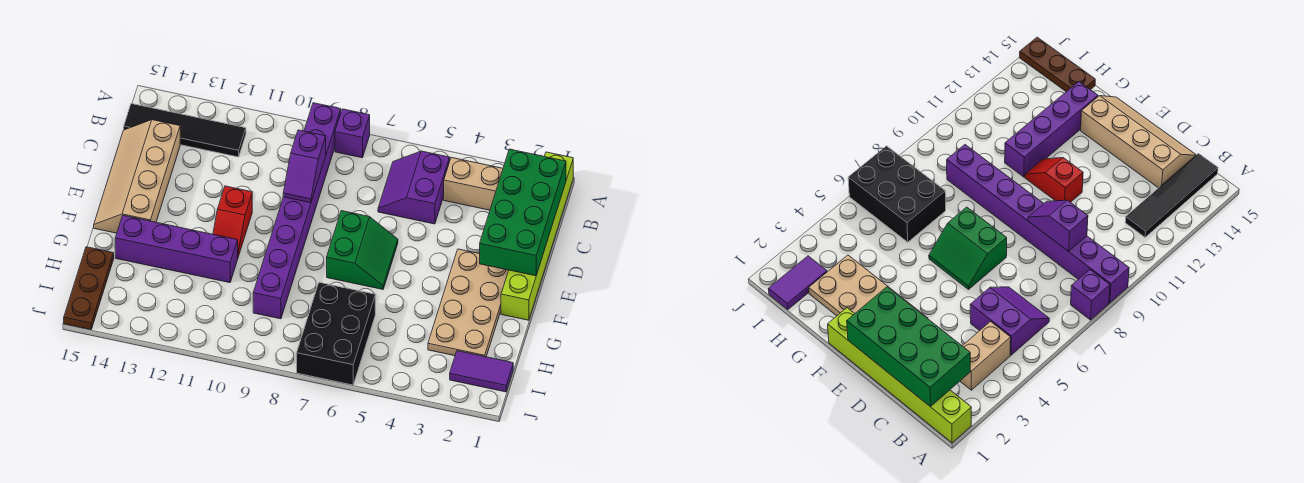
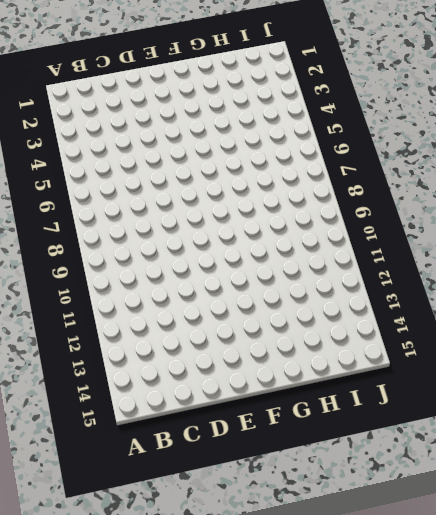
none -> lime brick A1:F1 level 1
none -> purple brick A8 level 1
none -> purple brick A9:H9 level 1

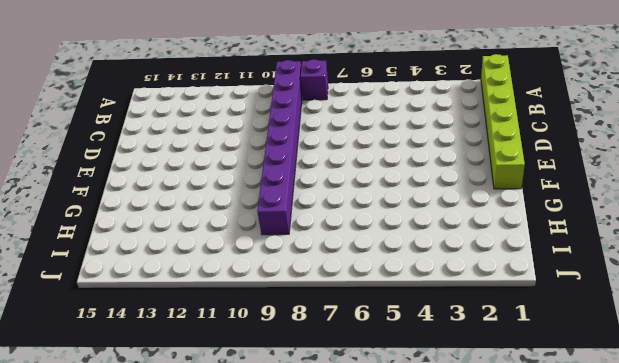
none -> tan brick B3:B4 level 1
none -> purple slope B5:C6 level 1 top 5
none -> black tile B12:B15 level 1

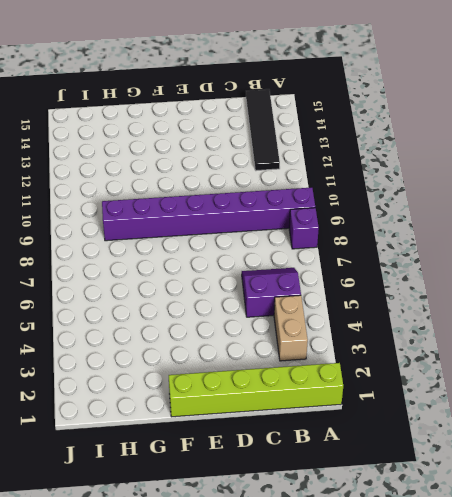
none -> tan slope C14:F15 level 1 top 14
none -> tan plate E2:H3 level 1
none -> green slope E6:F7 level 1 top 7

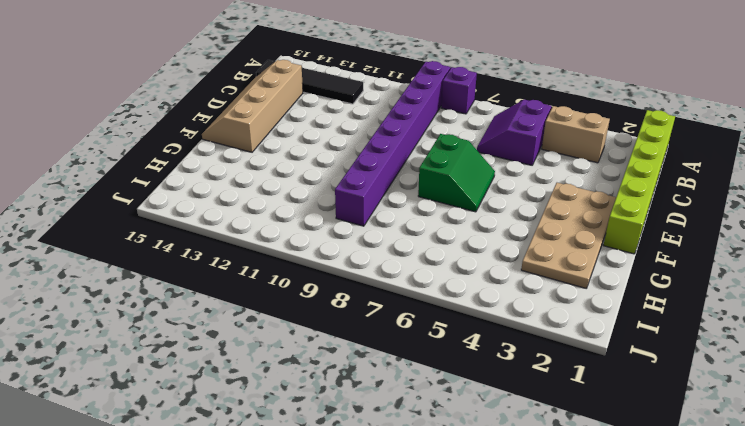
none -> red slope E11:F11 level 1 top E
none -> purple brick G11:G14 level 1
none -> black brick H6:J7 level 1

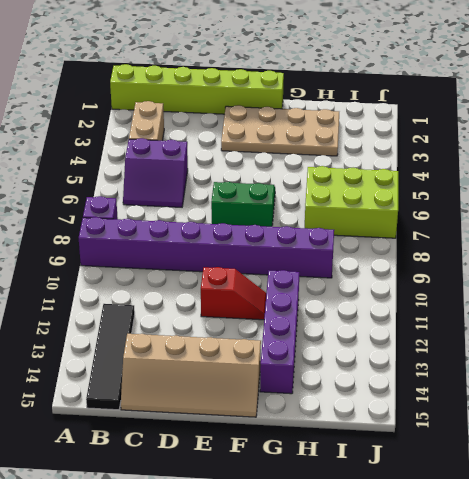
lime brick H6:J7 level 1 -> black brick H6:J7 level 1
none -> brown plate H15:J15 level 1
none -> purple tile I1:I2 level 1
none -> green brick B1:E2 level 2

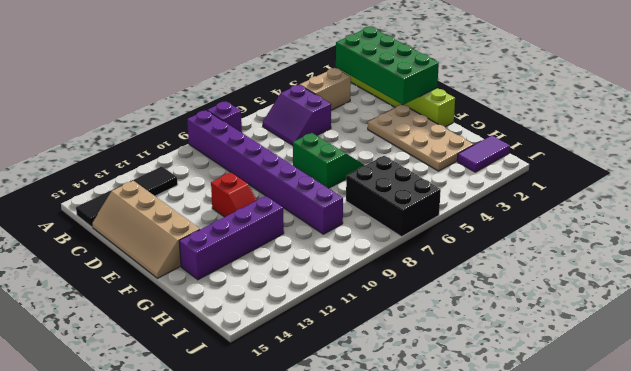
none -> brown plate H15:J15 level 1
none -> purple slope C9:D9 level 2 top C

